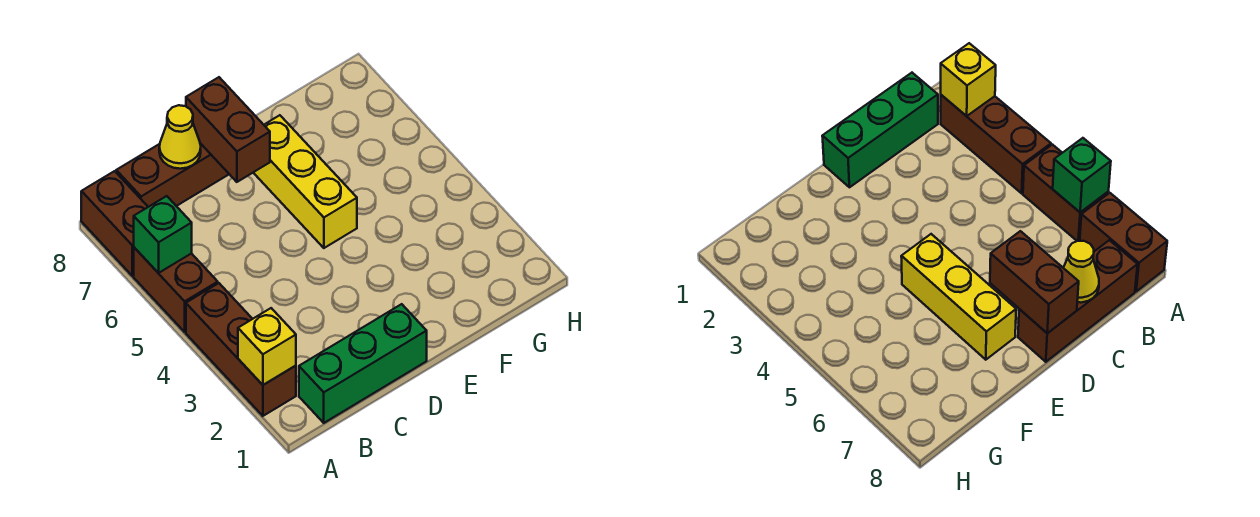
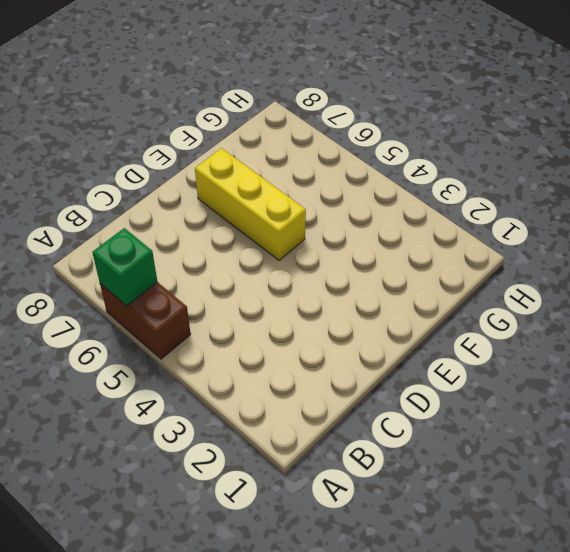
none -> brown brick A2:A4 level 1
none -> brown brick A7:A8 level 1

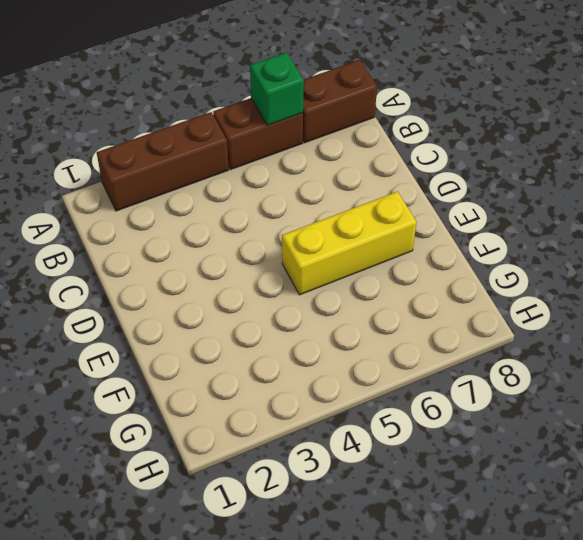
none -> green brick B1:D1 level 1
none -> brown brick B8:D8 level 1

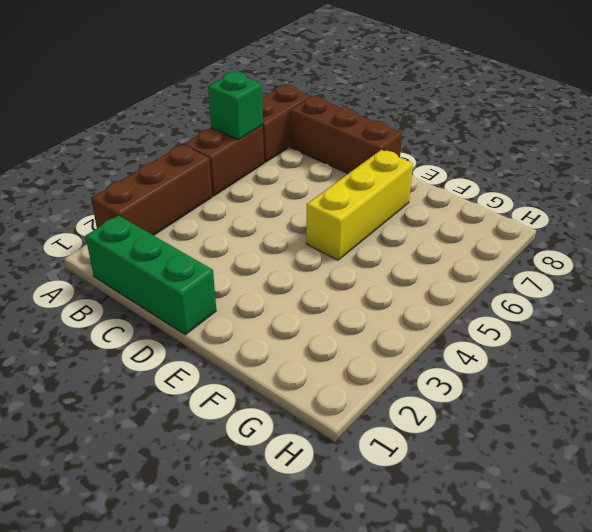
none -> yellow brick A2 level 2
none -> yellow cone C8 level 2

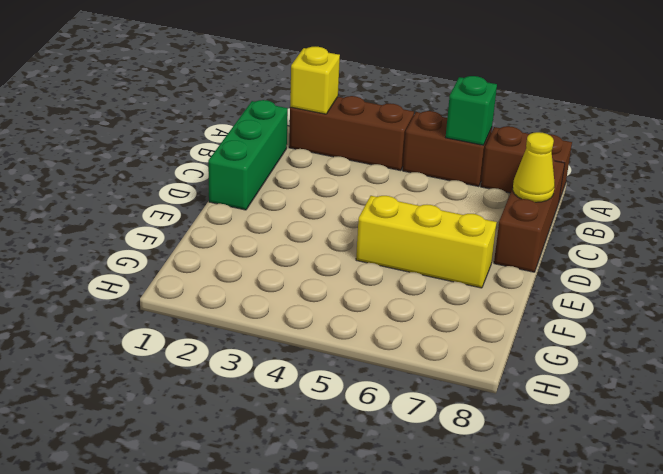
none -> brown brick D7:D8 level 2

